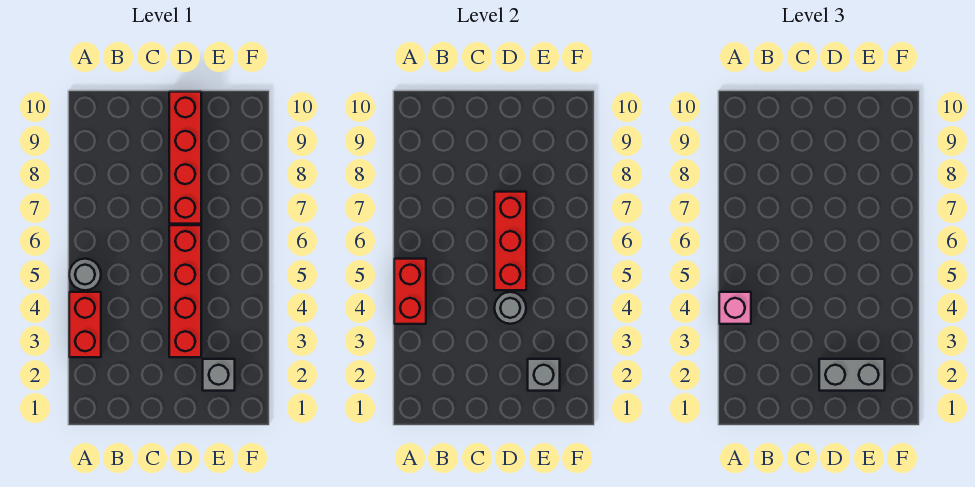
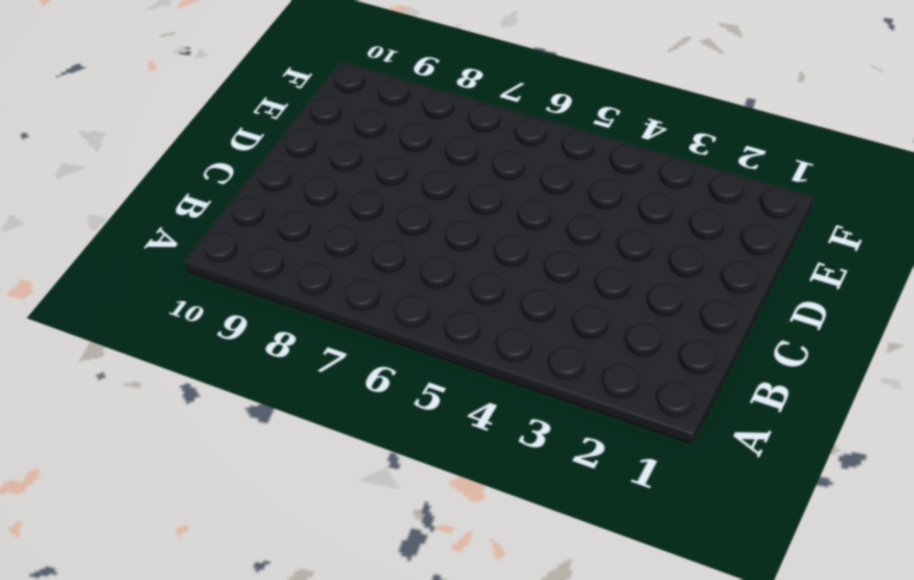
none -> red brick A3:A4 level 1
none -> grey round brick A5 level 1

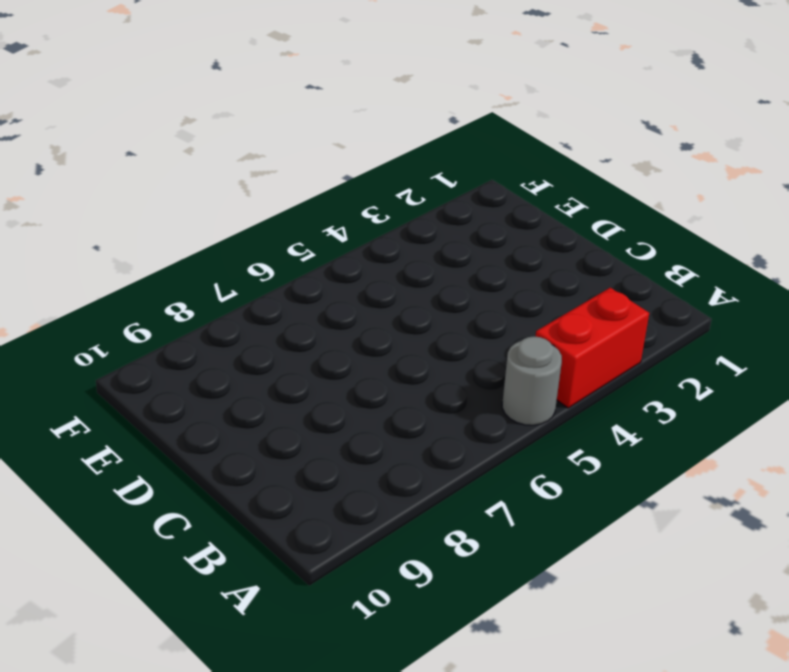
none -> red brick D3:D6 level 1
none -> red brick D7:D10 level 1

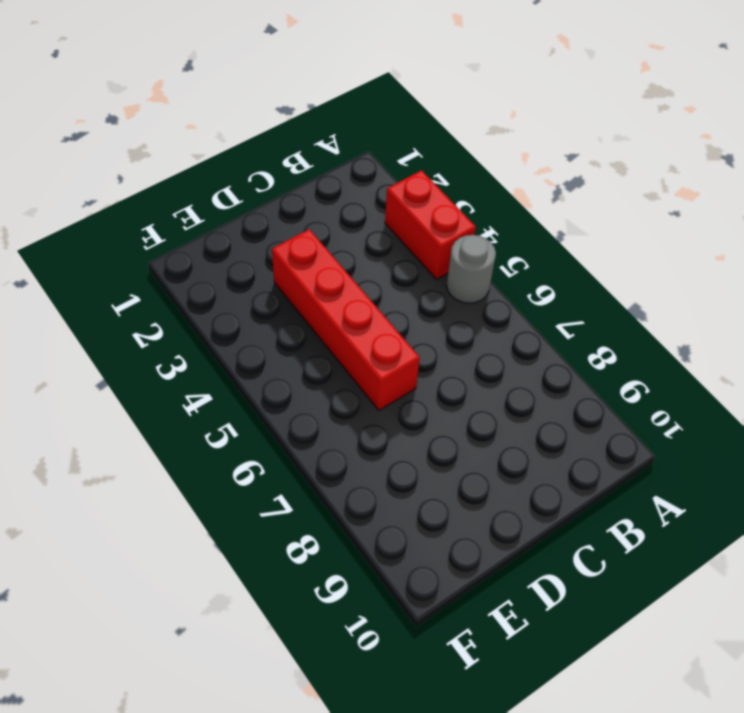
none -> red brick D7:D10 level 1
none -> grey brick E2 level 1

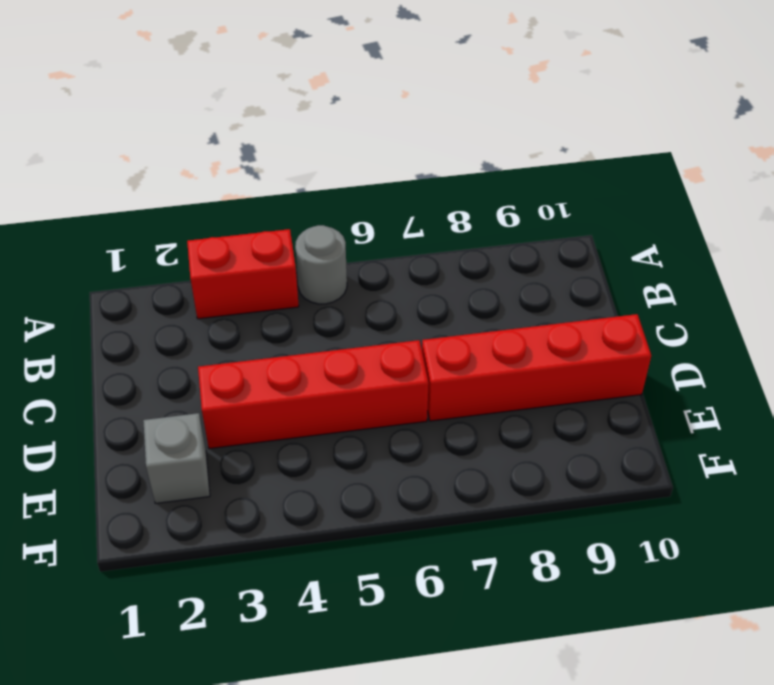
none -> red brick A4:A5 level 2
none -> grey round brick D4 level 2

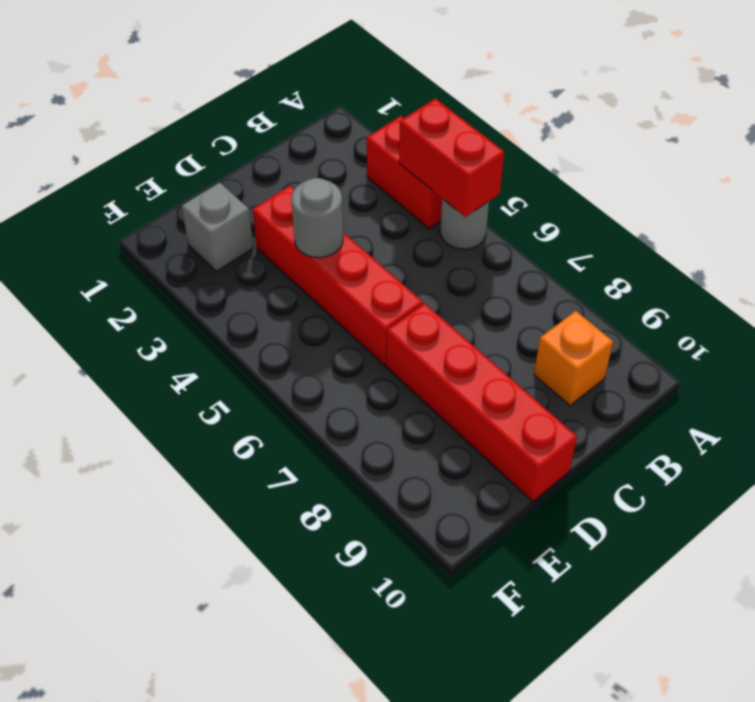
orange brick B9 level 1 -> none
none -> red brick D5:D7 level 2
none -> grey brick E2 level 2

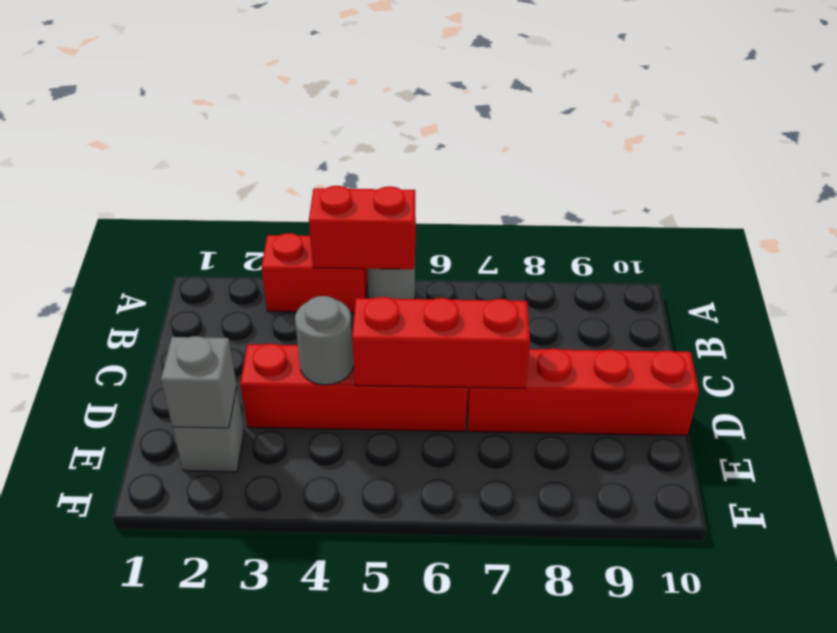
none -> pink brick A4 level 3
none -> grey brick D2:E2 level 3

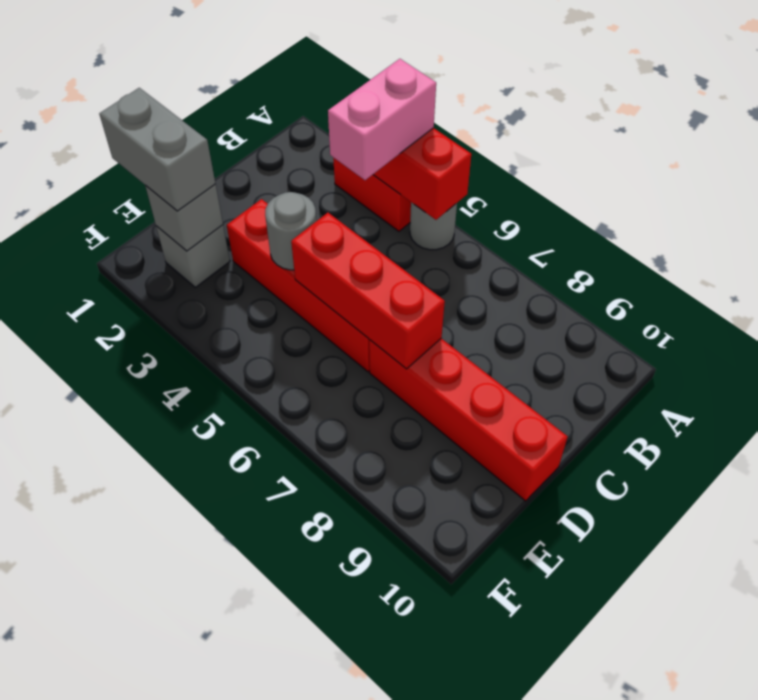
pink brick A4:B4 level 3 -> pink brick A4 level 3
grey brick E1:E2 level 3 -> grey brick D2:E2 level 3

